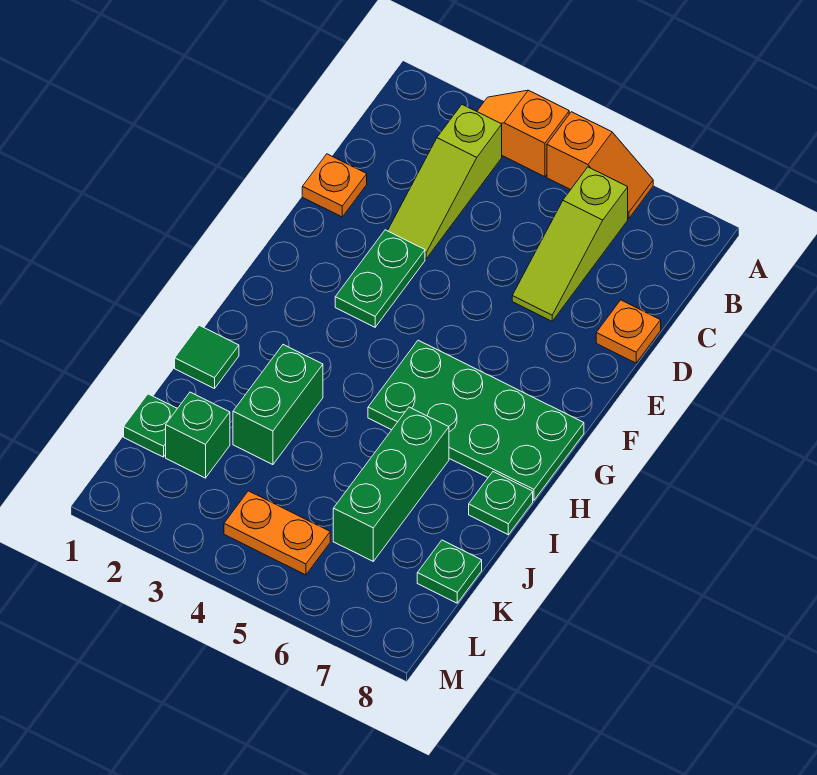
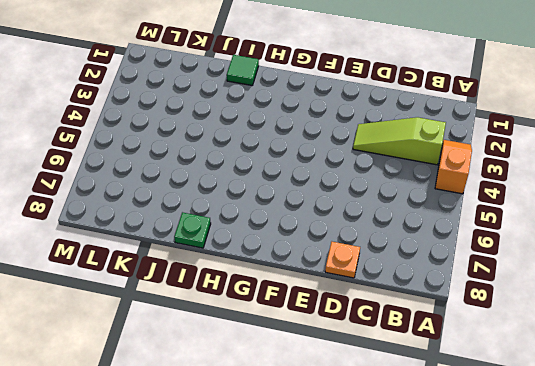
none -> orange slope A5:A6 level 1 top 5
none -> lime slope B6:D6 level 1 top B
none -> orange plate D1 level 1

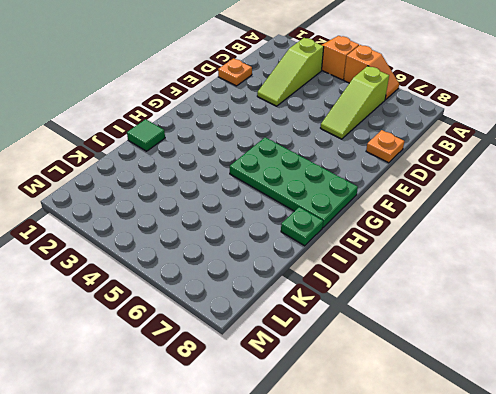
none -> green plate E3:F3 level 1
none -> green brick I3:J3 level 1
none -> green brick I6:K6 level 1

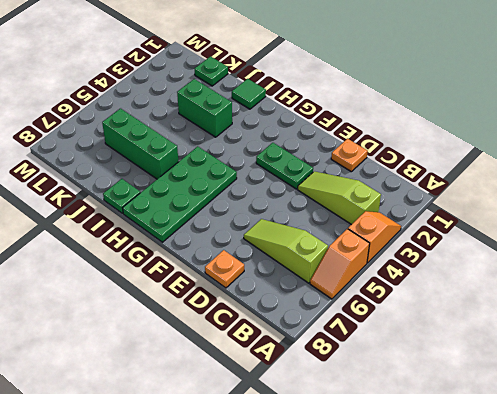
none -> green brick K2 level 1
none -> green plate K8 level 1
none -> orange plate L4:L5 level 1

